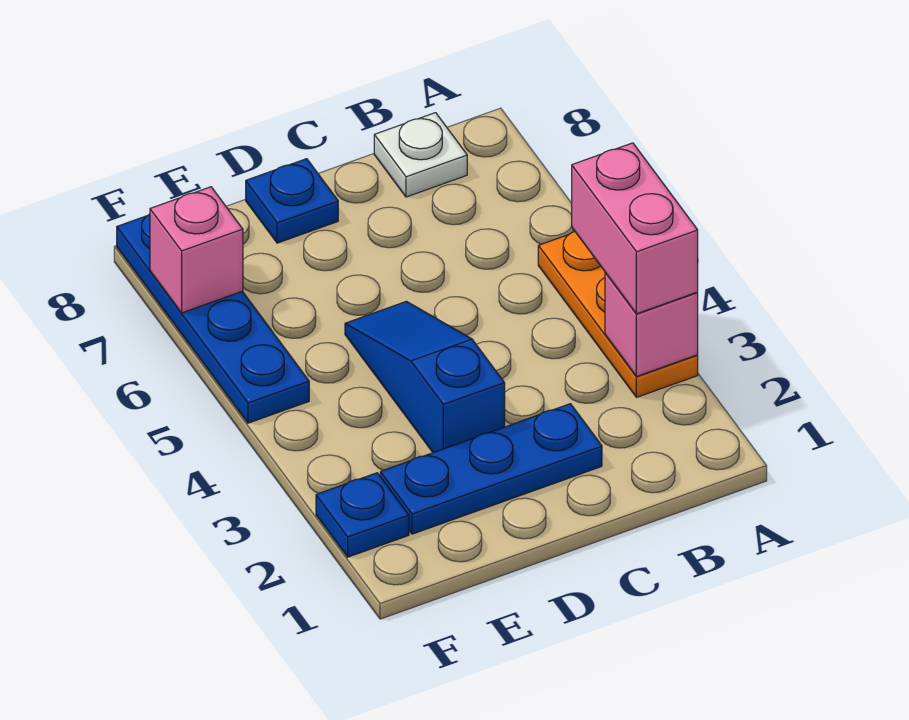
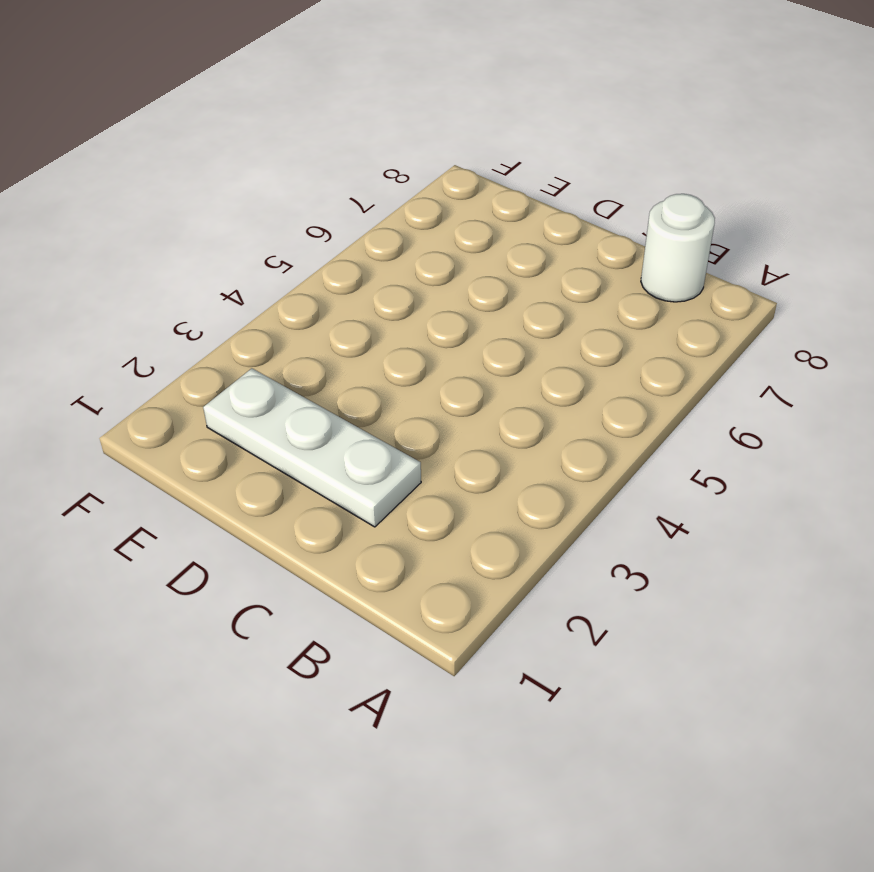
white round brick B8 level 1 -> white plate B8 level 1
white plate C2:E2 level 1 -> blue plate C2:E2 level 1
none -> orange plate A3:A5 level 1
none -> blue slope D3:D5 level 1 top 3

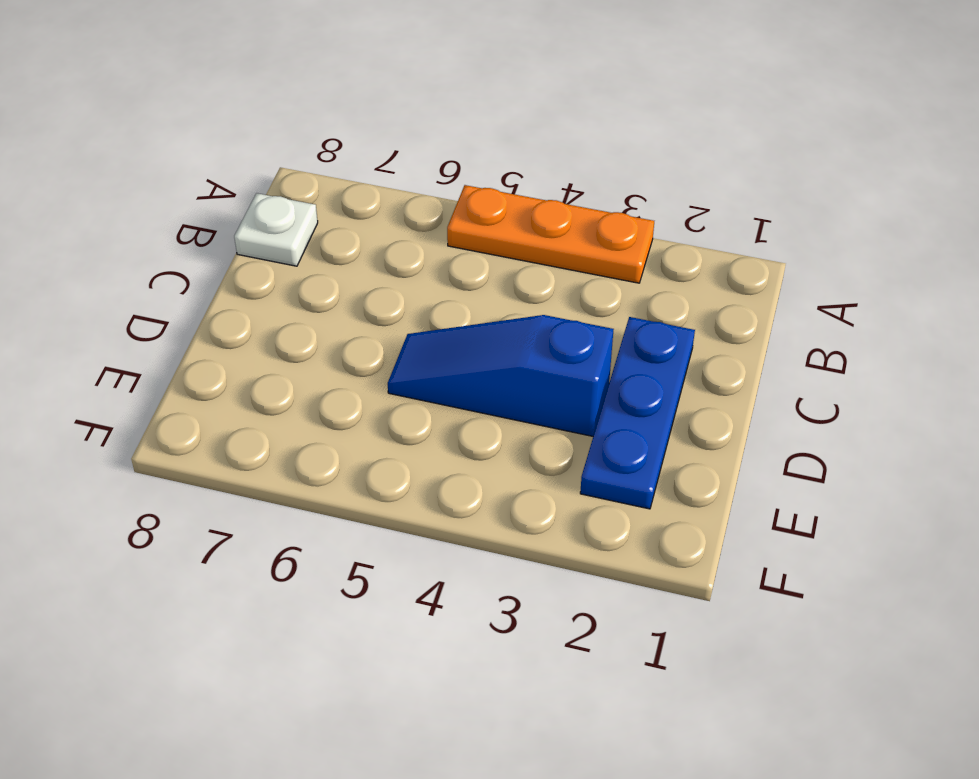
none -> blue plate D8 level 1
none -> blue plate F2 level 1

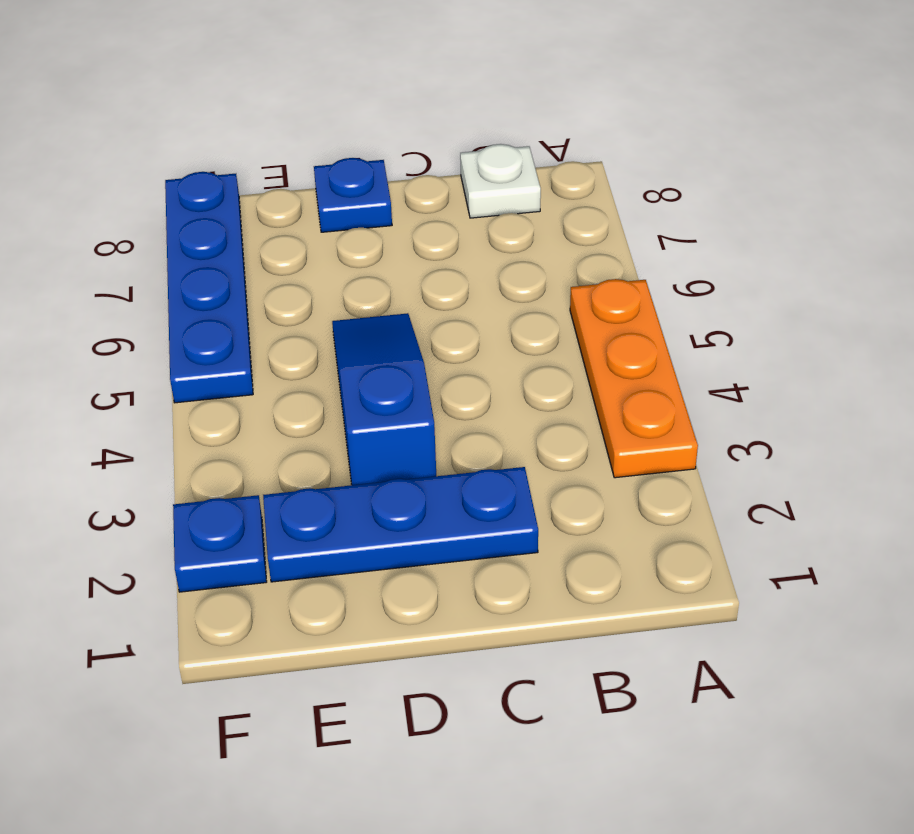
none -> pink brick A3 level 2
none -> pink brick F7 level 2

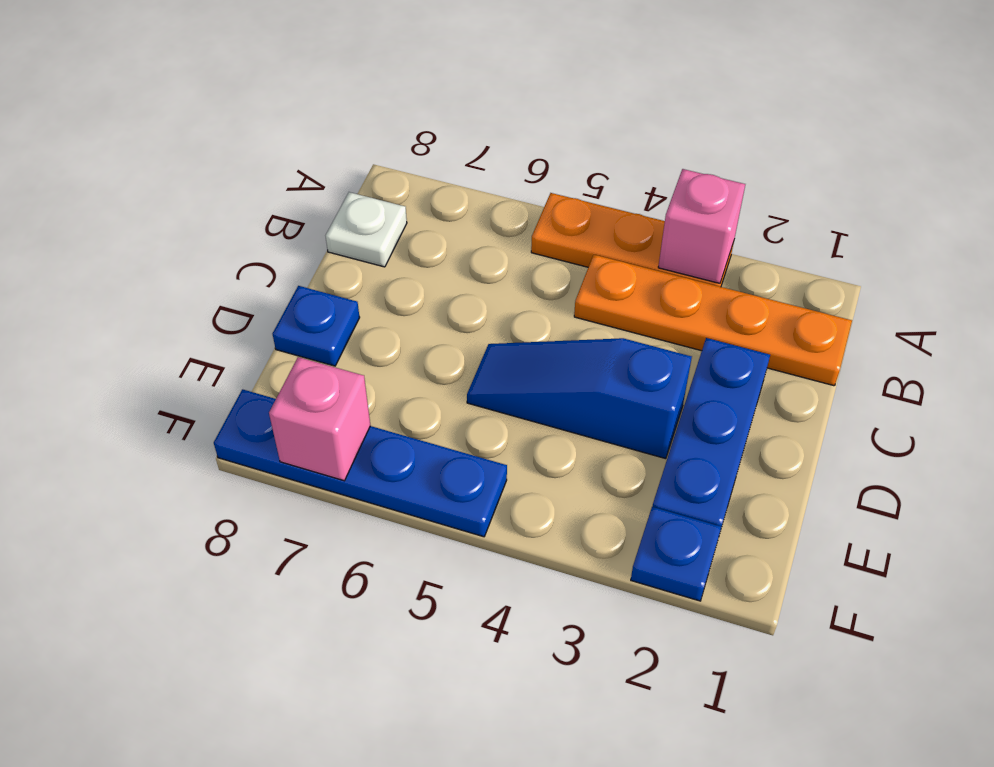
orange plate B1:B4 level 1 -> none
none -> pink brick A3:A4 level 3

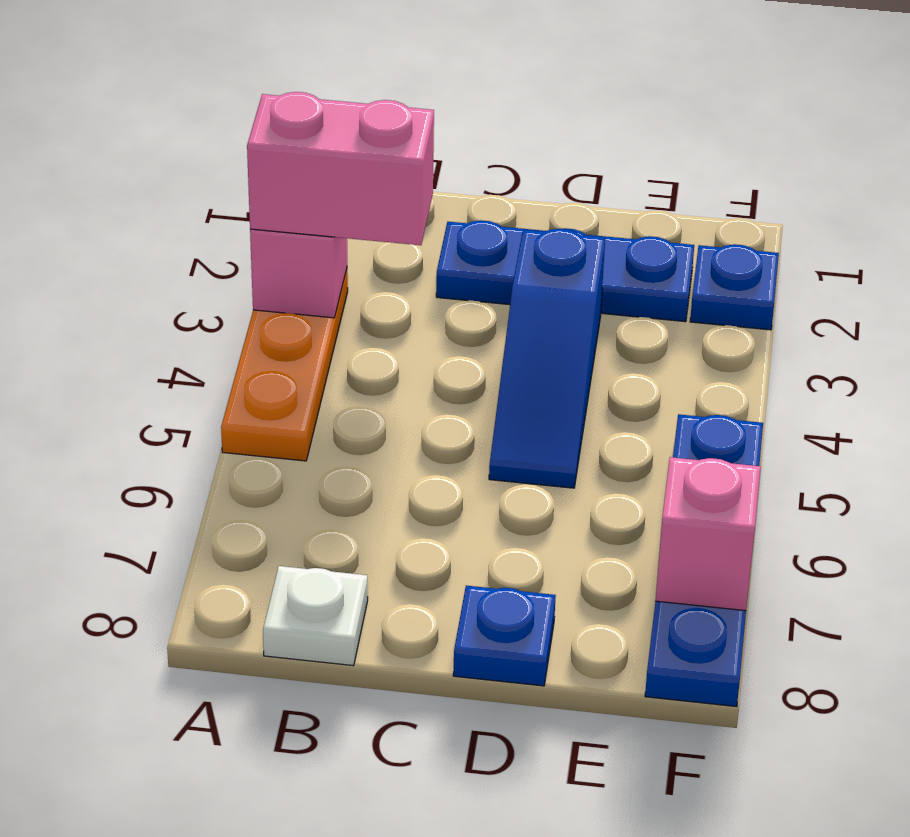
pink brick A3:B3 level 3 -> pink brick A3:A4 level 3

